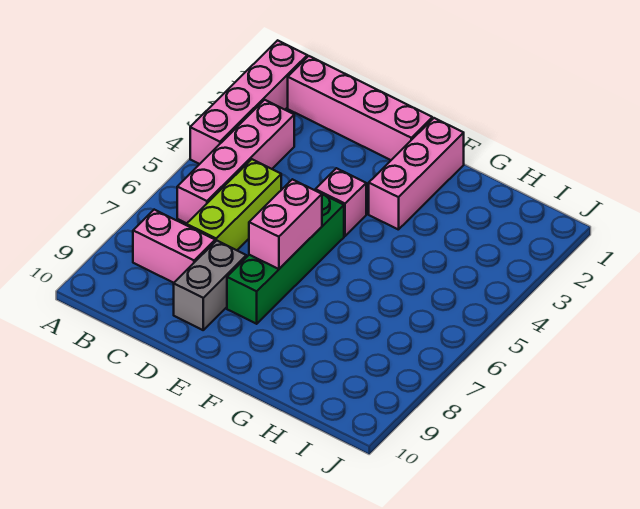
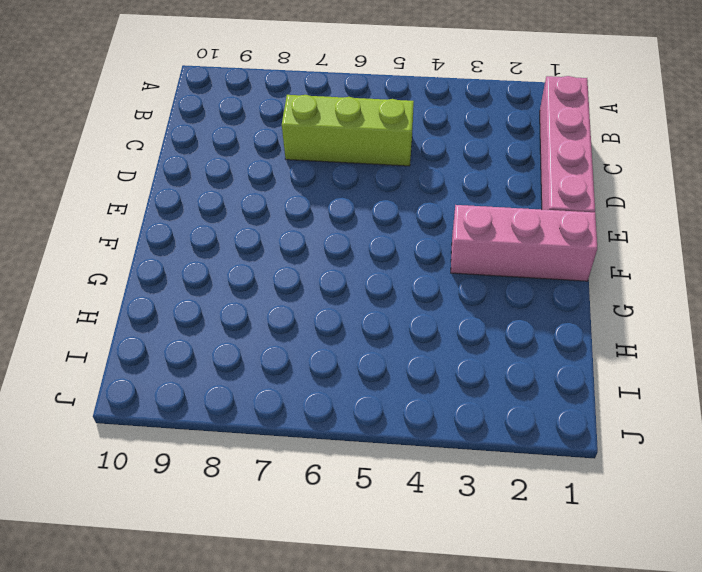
none -> pink brick A1:A4 level 1
none -> pink brick B3:B6 level 1

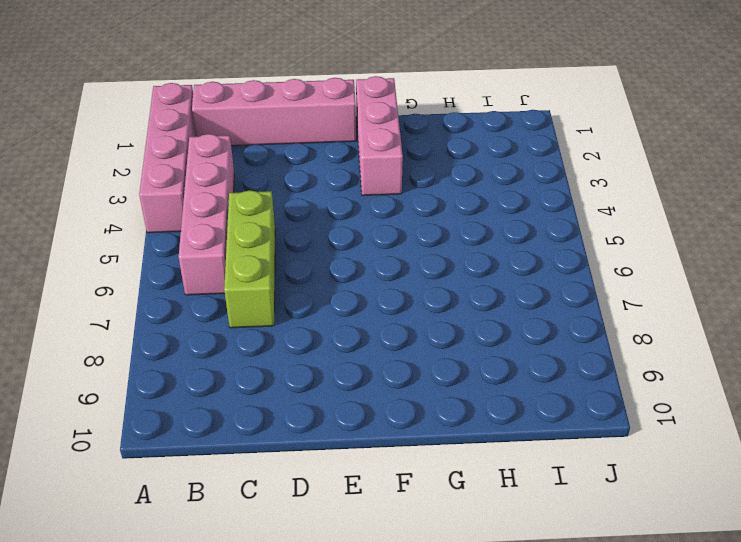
none -> pink brick B8:C8 level 1
none -> grey brick D8:D9 level 1

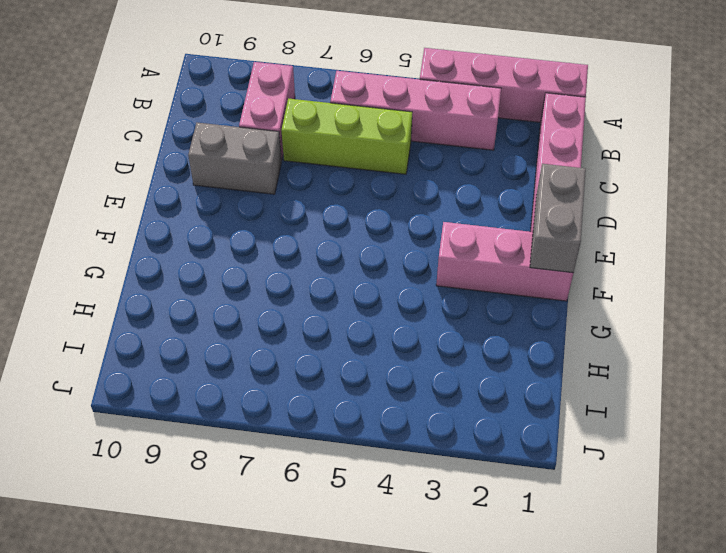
grey brick E1:F1 level 2 -> none
none -> pink brick E4 level 1
none -> green brick E5:E8 level 1

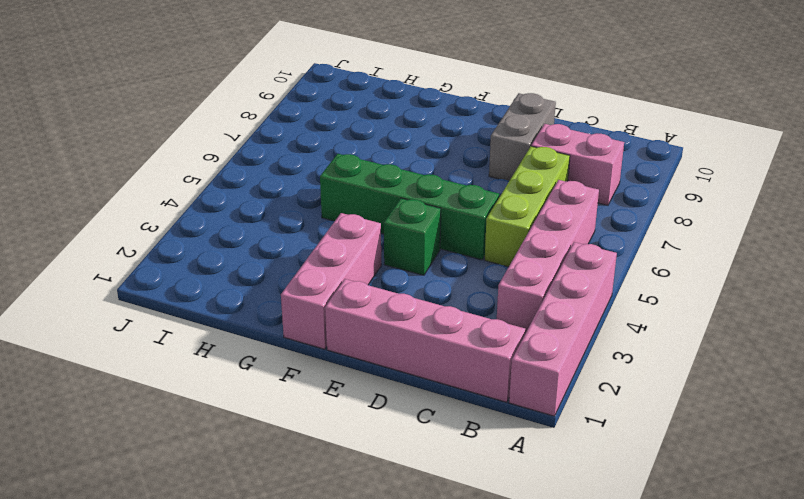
green brick D5:G5 level 1 -> green brick E5:E8 level 1
green brick E4 level 1 -> pink brick E4 level 1
none -> pink brick E6:E7 level 2

